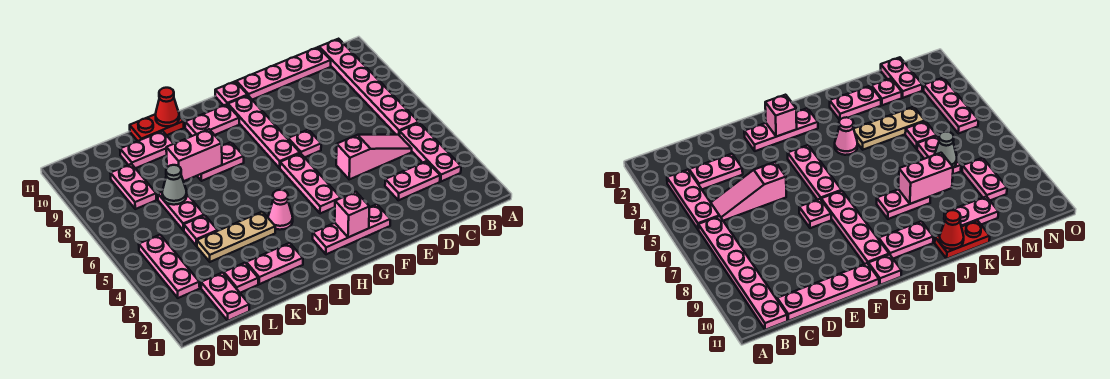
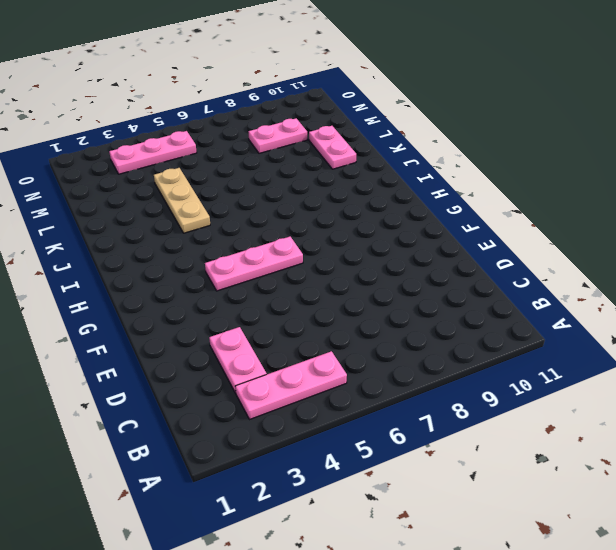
none -> pink plate B6:B11 level 1
none -> pink slope C5:E5 level 1 top E
none -> pink plate C11:F11 level 1

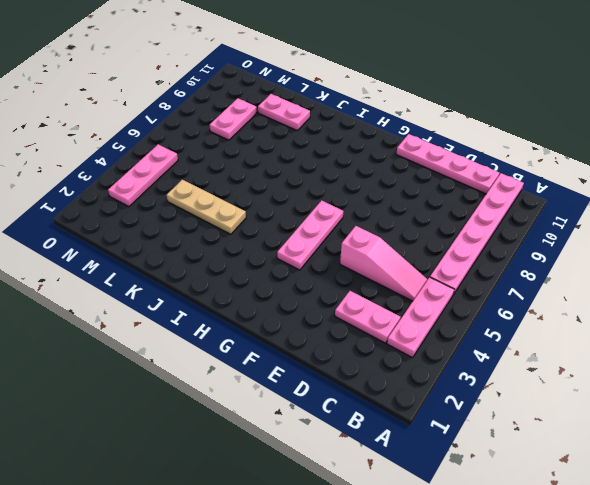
none -> pink plate F2:H2 level 1
none -> pink plate F7 level 1
none -> pink plate G7:G10 level 1

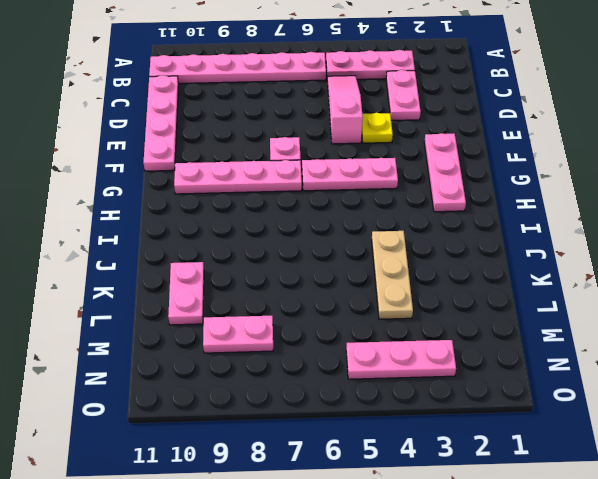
yellow plate E4 level 1 -> none
none -> pink plate G11 level 1
none -> pink plate H10:I10 level 1
none -> pink cone I4 level 1

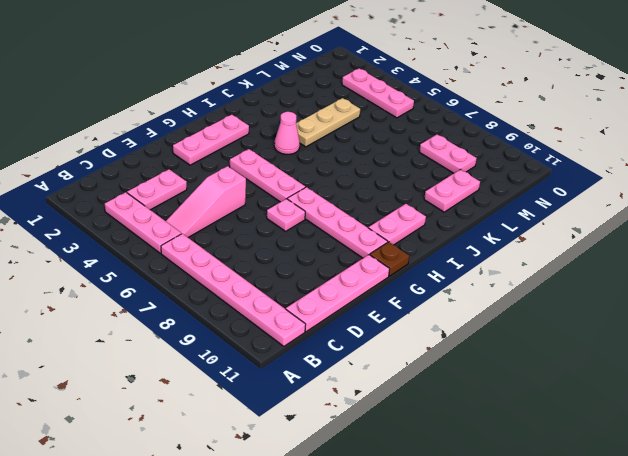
brown plate G11 level 1 -> pink plate G11 level 1
none -> pink plate I8:J8 level 1
none -> pink plate J2:K2 level 1
none -> red plate J11:K11 level 1

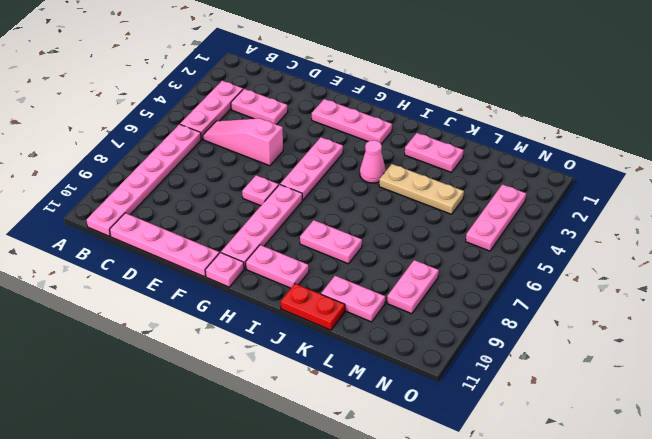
none -> pink plate L2 level 1
none -> pink plate L5 level 1
none -> pink plate L6:L7 level 1

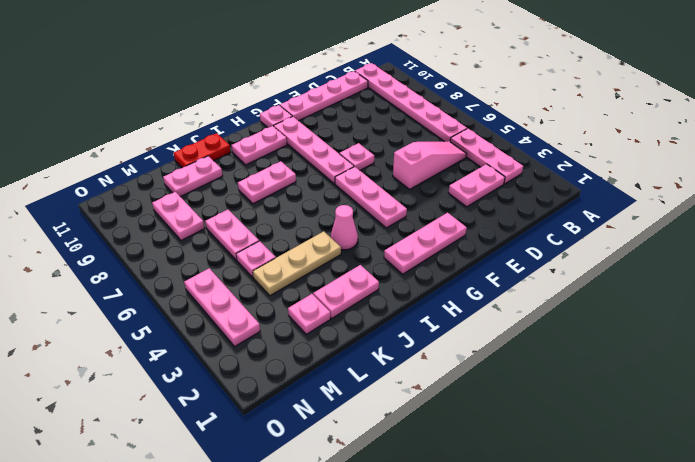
none -> pink plate M1:M2 level 1
none -> pink brick G2 level 2
none -> pink brick J8:K8 level 2

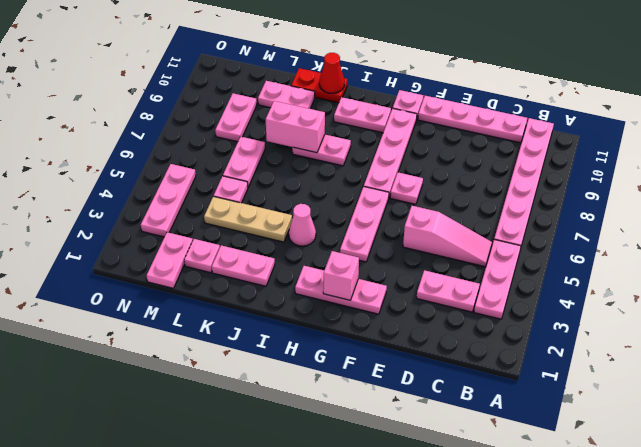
none -> grey cone L7 level 2

